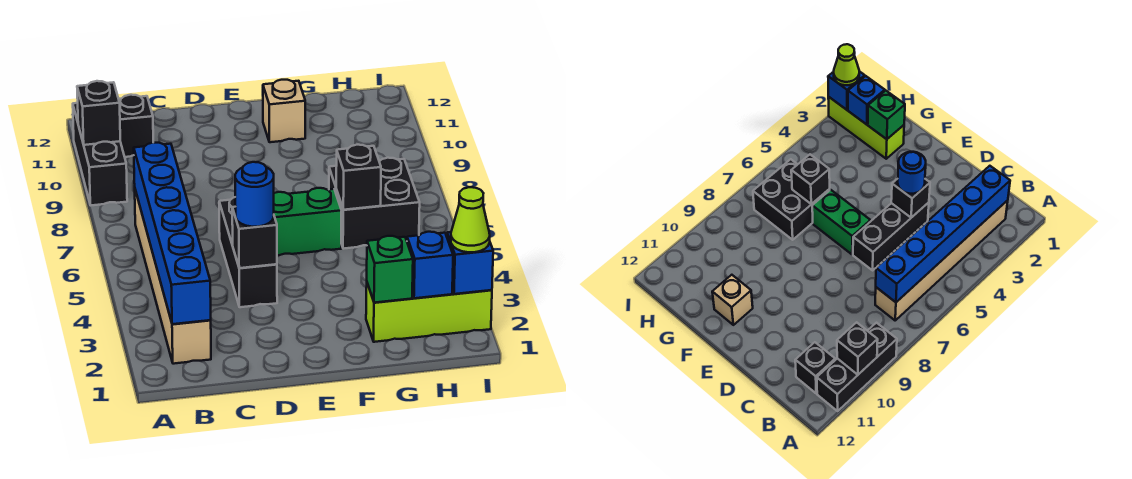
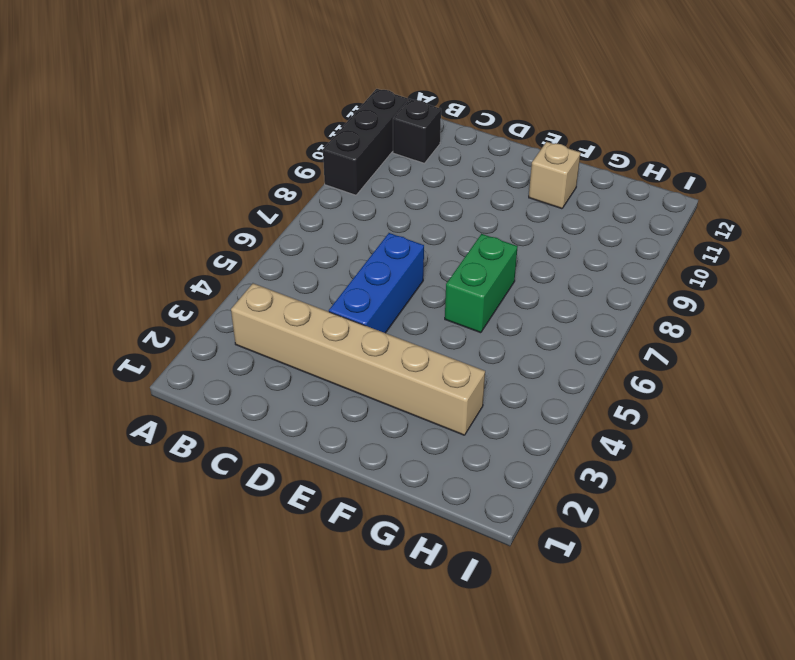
tan brick B3:G3 level 1 -> tan brick B2:B7 level 1
blue brick D4:D6 level 1 -> black brick D4:D6 level 1
green brick F6:F7 level 1 -> green brick E6:F6 level 1
none -> lime brick G2:I2 level 1
none -> black brick G6:H7 level 1
none -> black brick A10 level 2

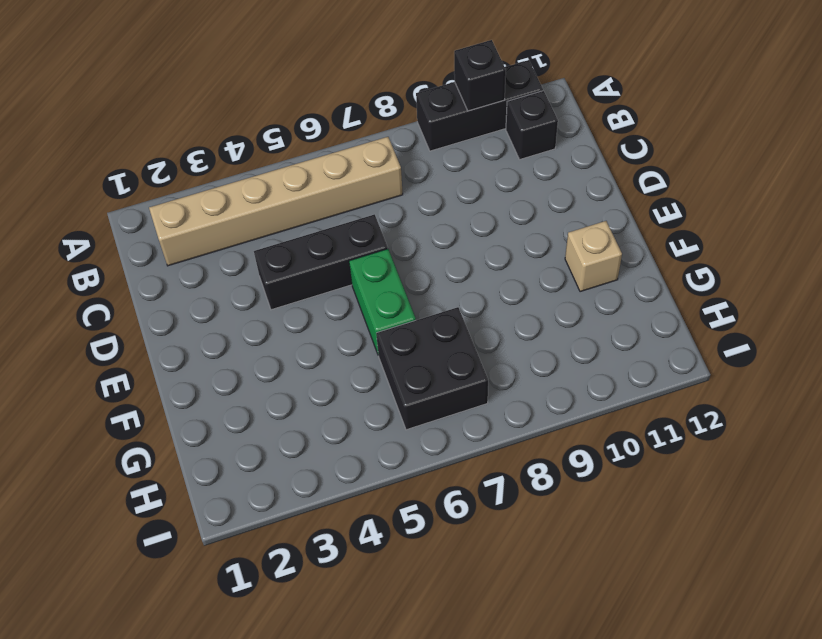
none -> lime brick G2:I2 level 1
none -> blue brick B2:B7 level 2
none -> black brick D4 level 2

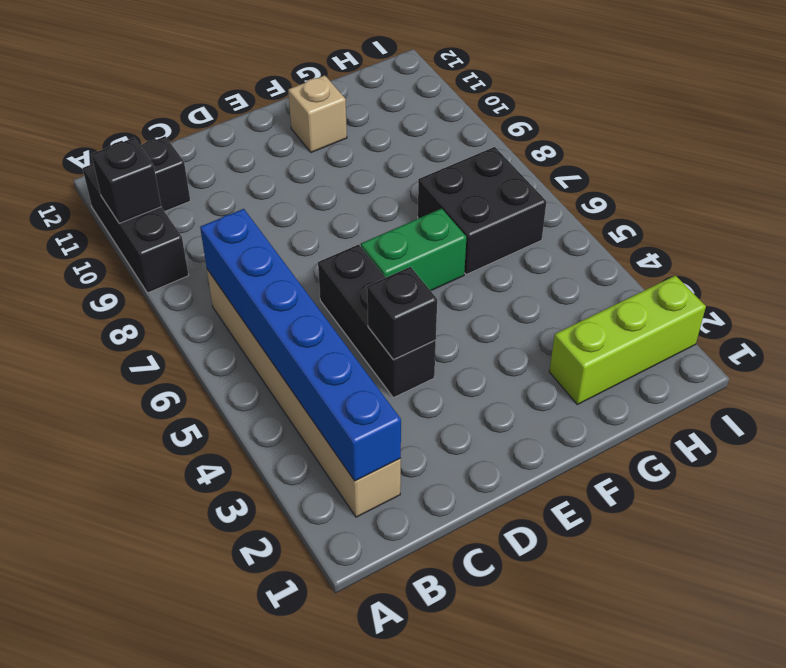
none -> green brick G2 level 2
none -> black brick G6 level 2
none -> blue brick H2 level 2

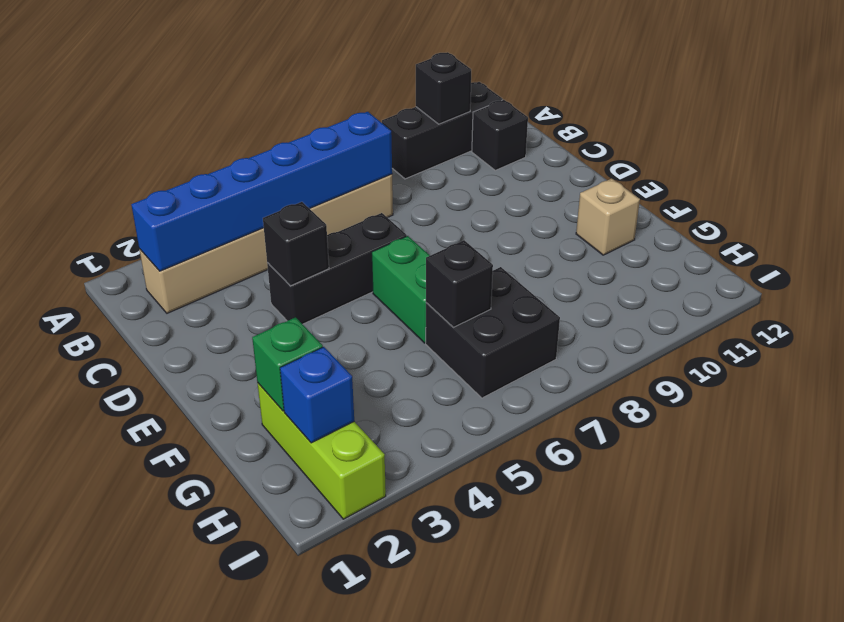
none -> blue brick I2 level 2
none -> blue round brick D4 level 3
none -> lime cone I2 level 3

